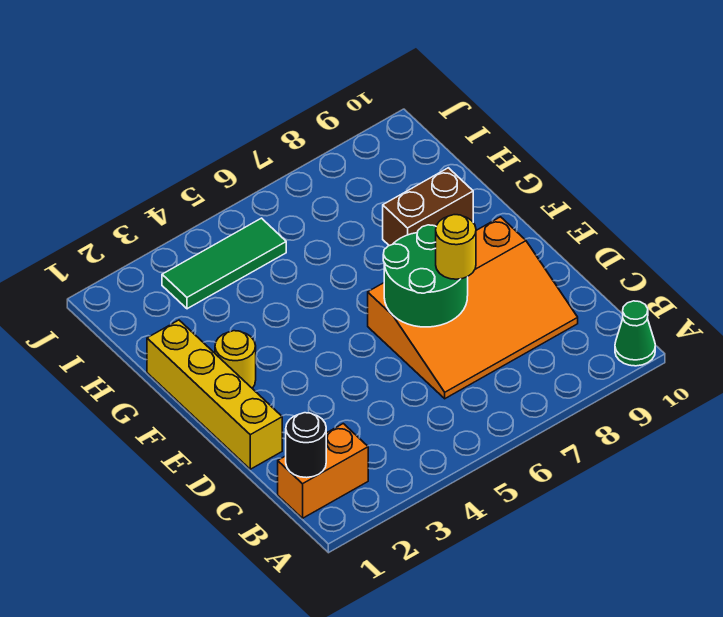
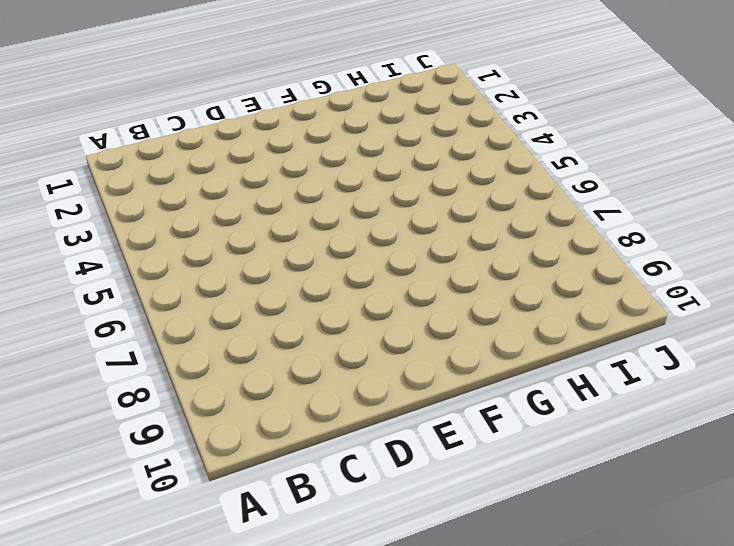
none -> green cone A10 level 1
none -> orange brick B1:B2 level 1

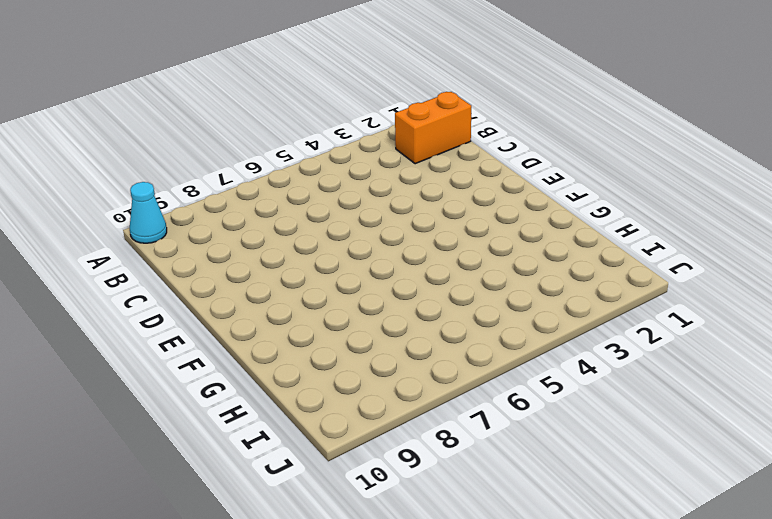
cyan cone A10 level 1 -> green cone A10 level 1
none -> orange slope C6:E9 level 1 top E
none -> yellow brick D1:G1 level 1

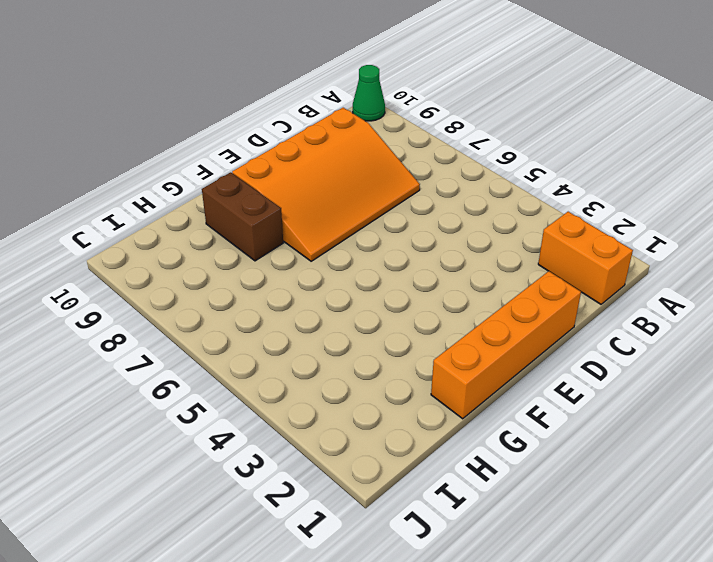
orange slope C7:F9 level 1 top 9 -> orange slope C6:E9 level 1 top E
orange brick D1:G1 level 1 -> yellow brick D1:G1 level 1
none -> yellow round brick F2 level 1
none -> green tile I3:I5 level 1

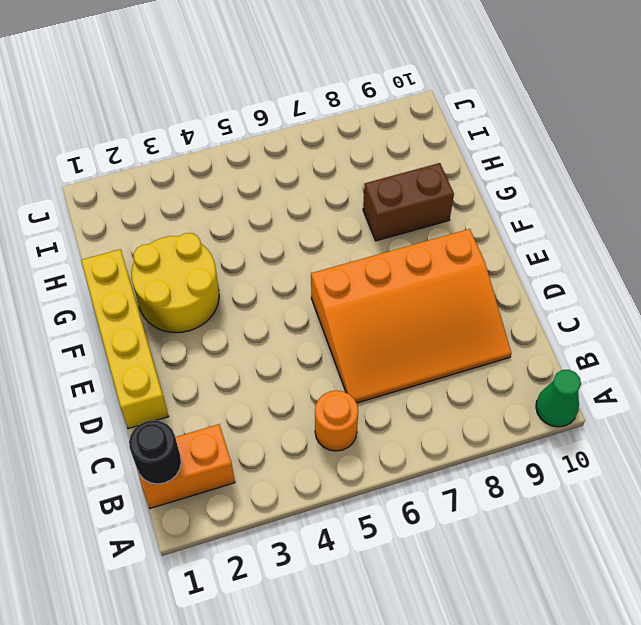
orange round brick B5 level 1 -> none
yellow round brick F2:G3 level 1 -> yellow round brick F2 level 1
none -> green tile I3:I5 level 1
none -> green round brick D6:E7 level 2

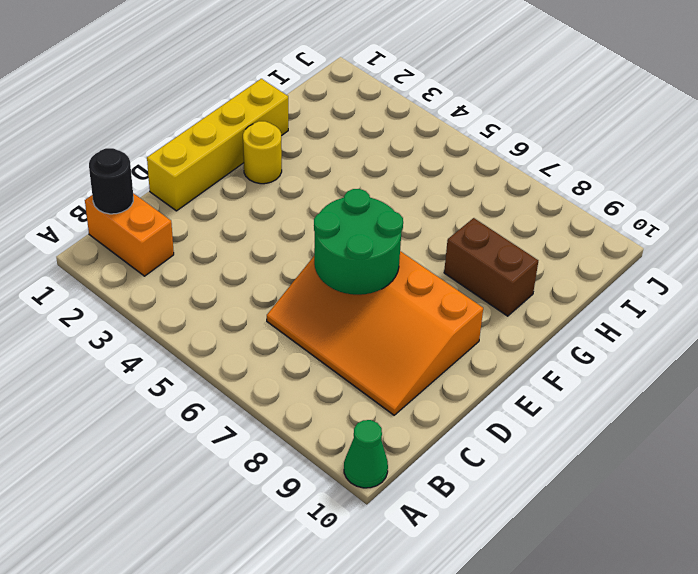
none -> green tile I3:I5 level 1
none -> yellow round brick D7 level 3

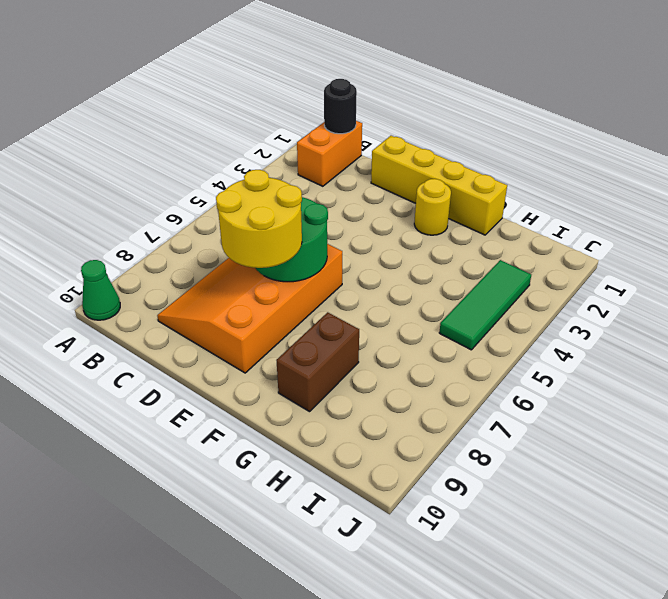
yellow round brick D7:E8 level 3 -> yellow round brick D7 level 3

